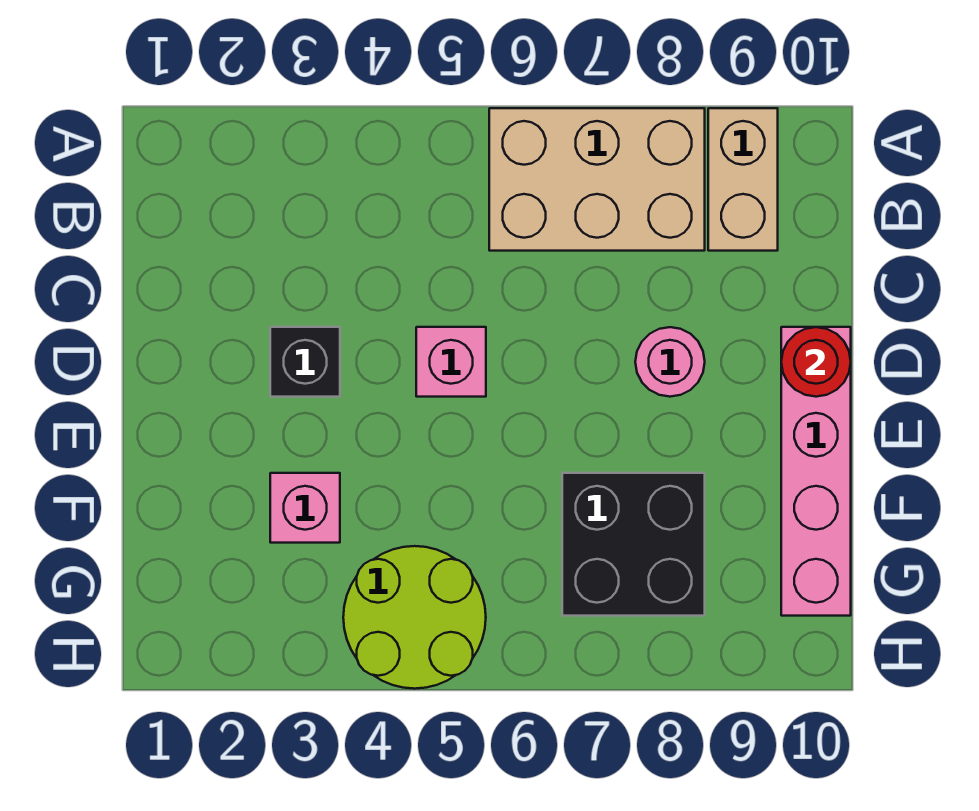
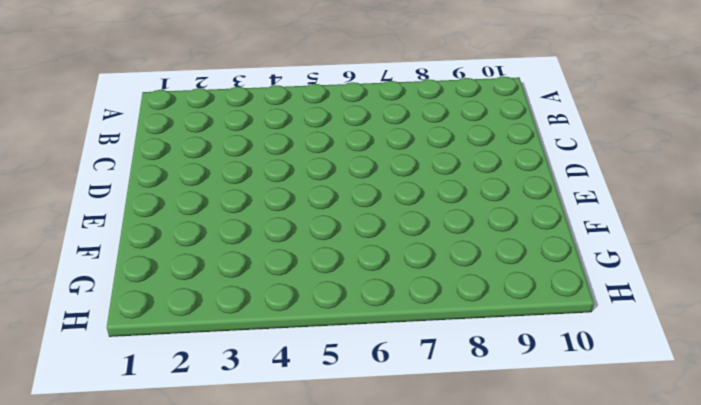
none -> tan brick A6:B8 level 1
none -> tan brick A9:B9 level 1

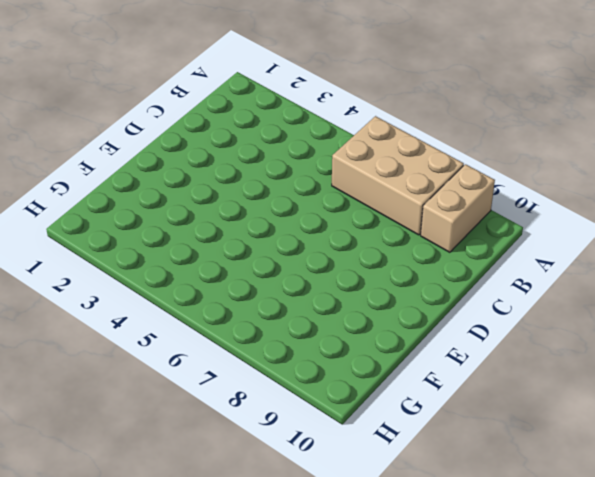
none -> black brick D3 level 1
none -> pink brick D5 level 1

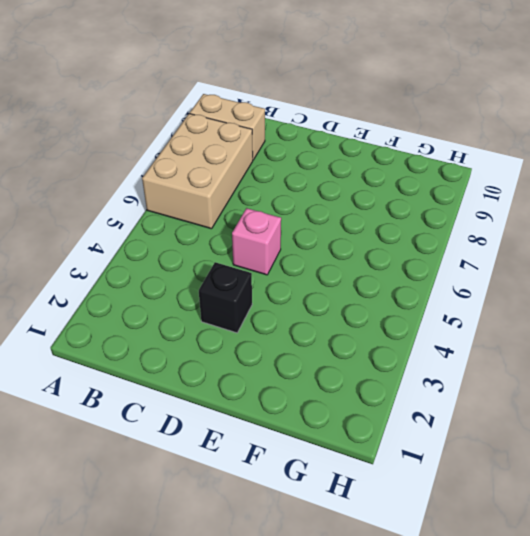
none -> pink round brick D8 level 1
none -> pink brick D10:G10 level 1

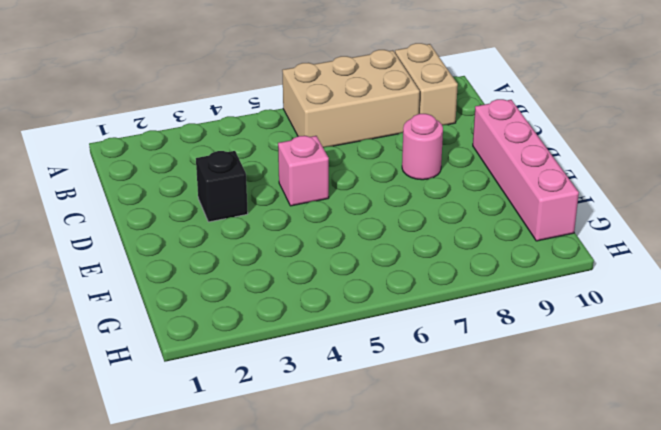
none -> pink brick F3 level 1
none -> black brick F7:G8 level 1

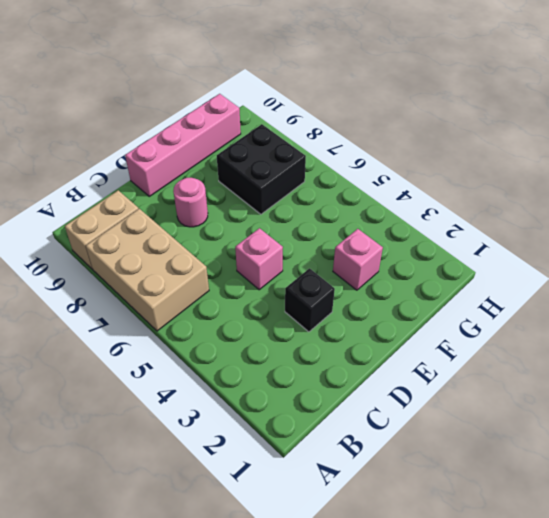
none -> lime round brick G4:H5 level 1
none -> red round brick D10 level 2

